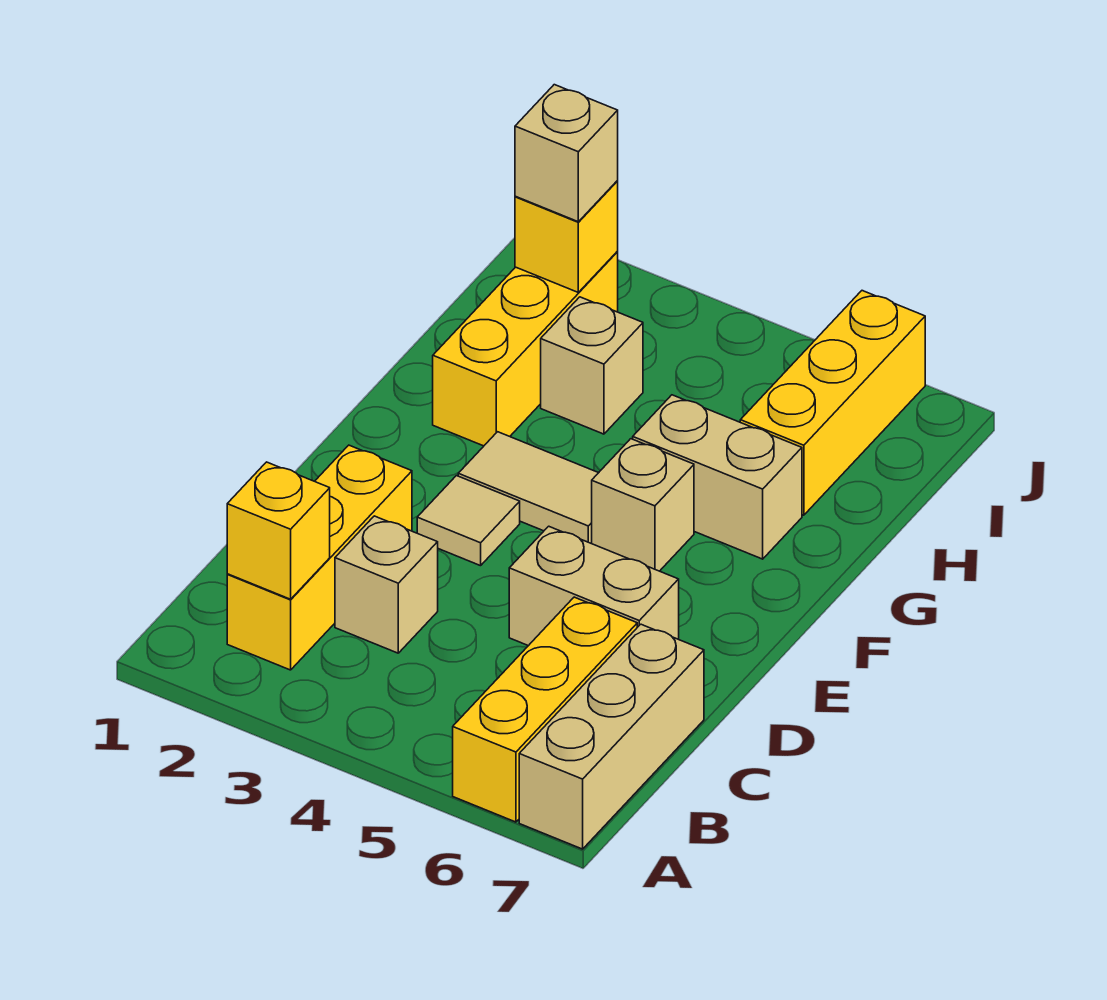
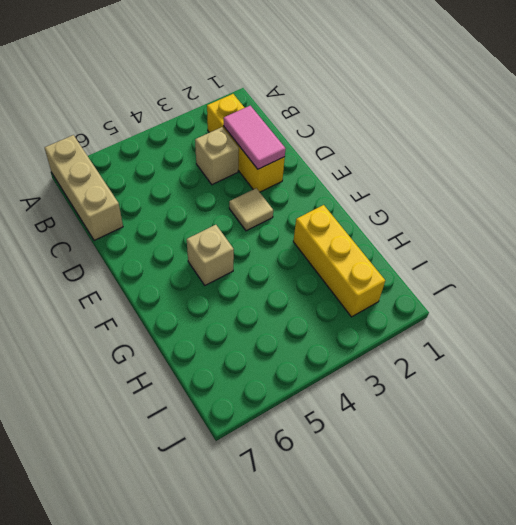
pink tile C2:D2 level 2 -> none
none -> yellow brick A6:C6 level 1
none -> tan brick D5:D6 level 1
none -> tan tile F3:F4 level 1

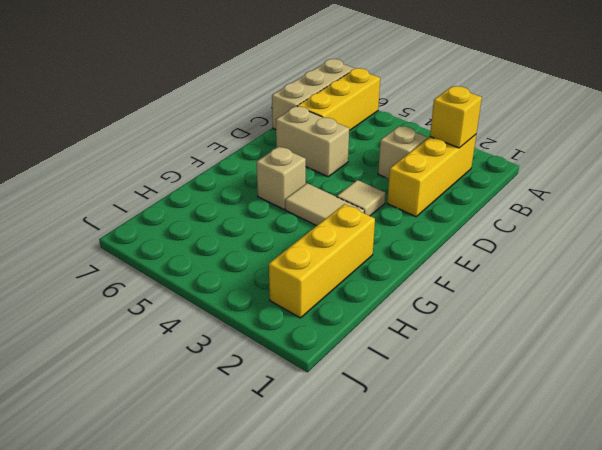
none -> tan brick G5:G6 level 1
none -> tan brick H3 level 1
none -> yellow brick H6:J6 level 1

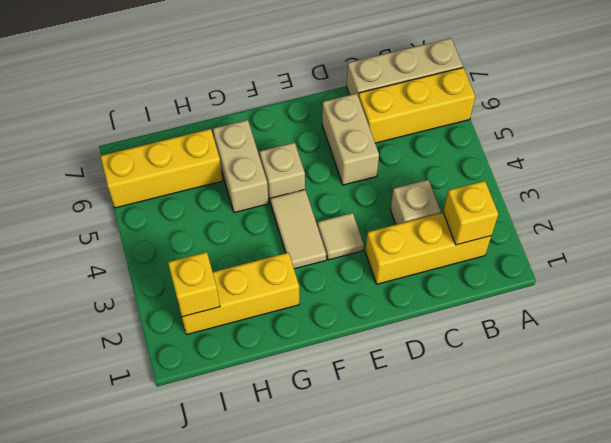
none -> tan brick H3 level 1
none -> tan brick I2 level 3

